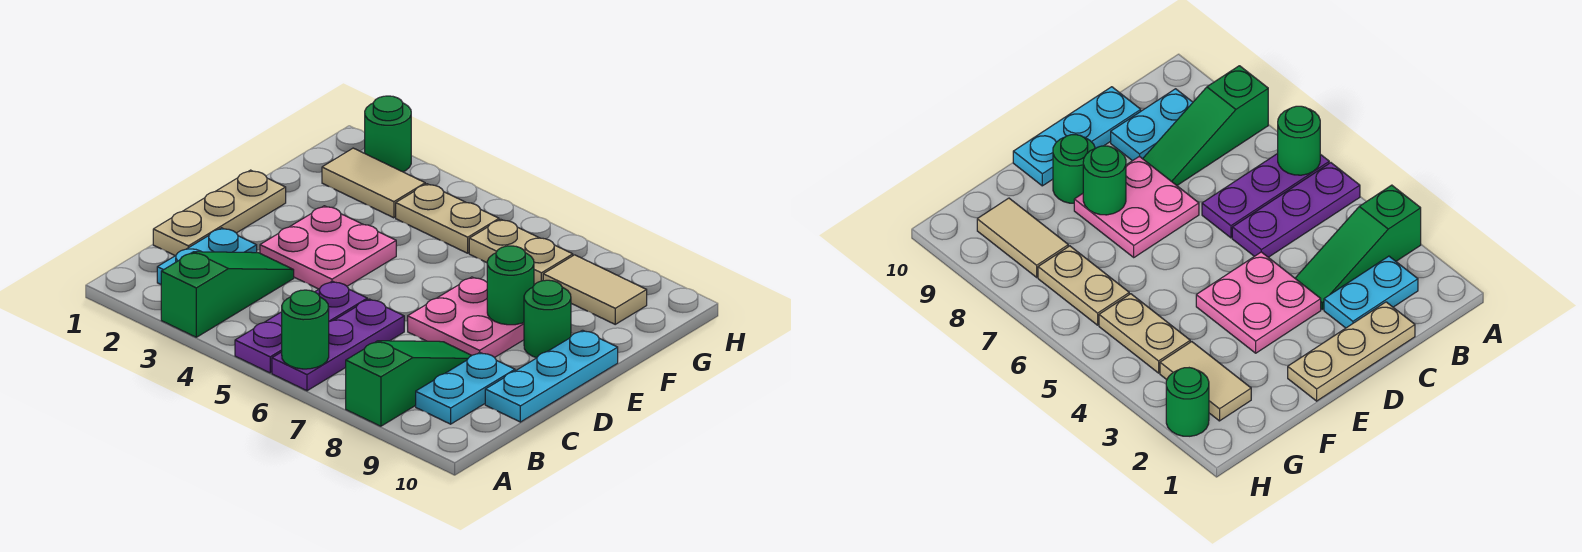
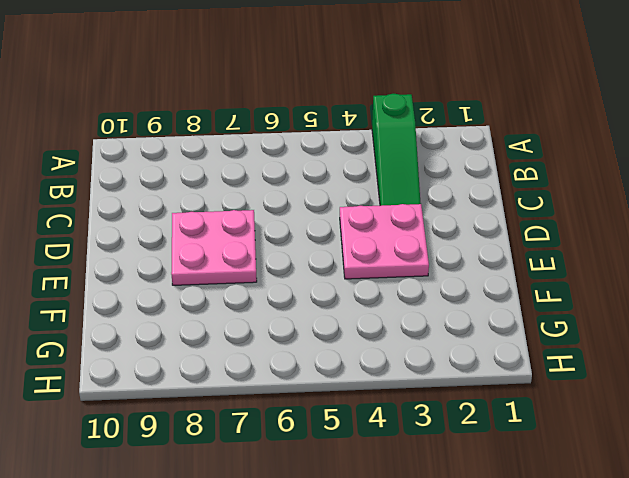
none -> purple plate A5:C5 level 1
none -> purple plate A6:C6 level 1
none -> green slope A8:C8 level 1 top A

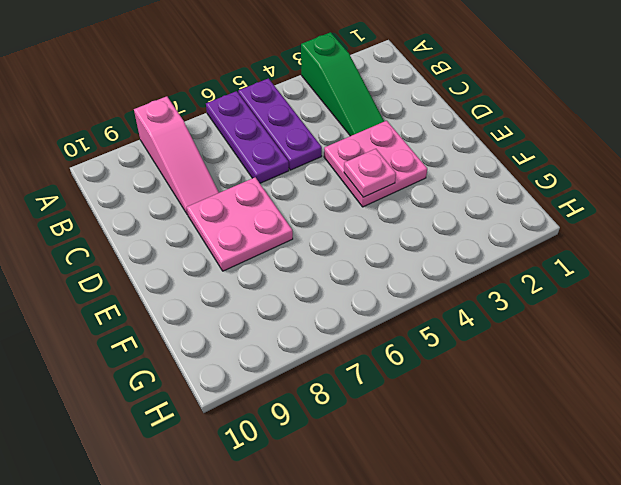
pink slope A8:C8 level 1 top A -> green slope A8:C8 level 1 top A
pink plate E4 level 2 -> none
none -> cyan plate B2:C2 level 1
none -> cyan plate B9:C9 level 1
none -> tan plate C1:E1 level 1

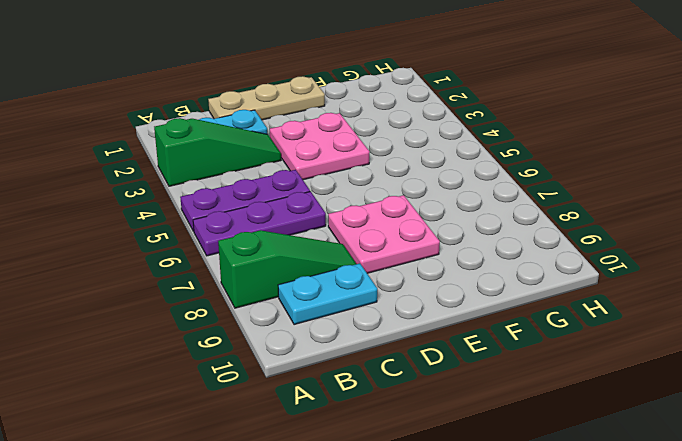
none -> cyan plate C10:E10 level 1
none -> green round brick E9 level 1
none -> tan tile G2:G3 level 1

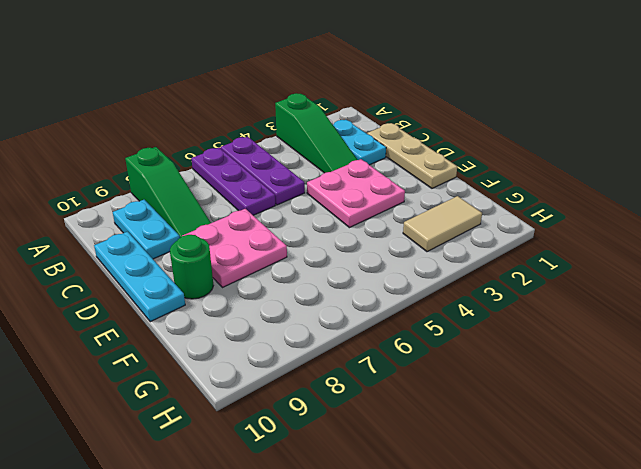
none -> tan plate G4:G5 level 1
none -> tan plate G6:G7 level 1
none -> tan tile G8:G9 level 1

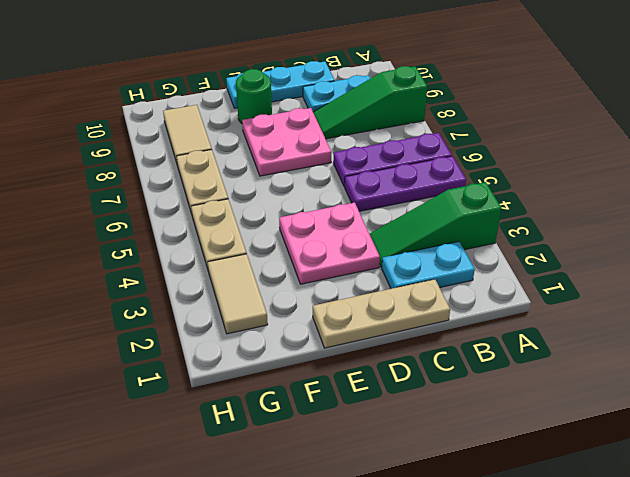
none -> green round brick H2 level 1
none -> green round brick A6 level 2
none -> green round brick E8 level 2

